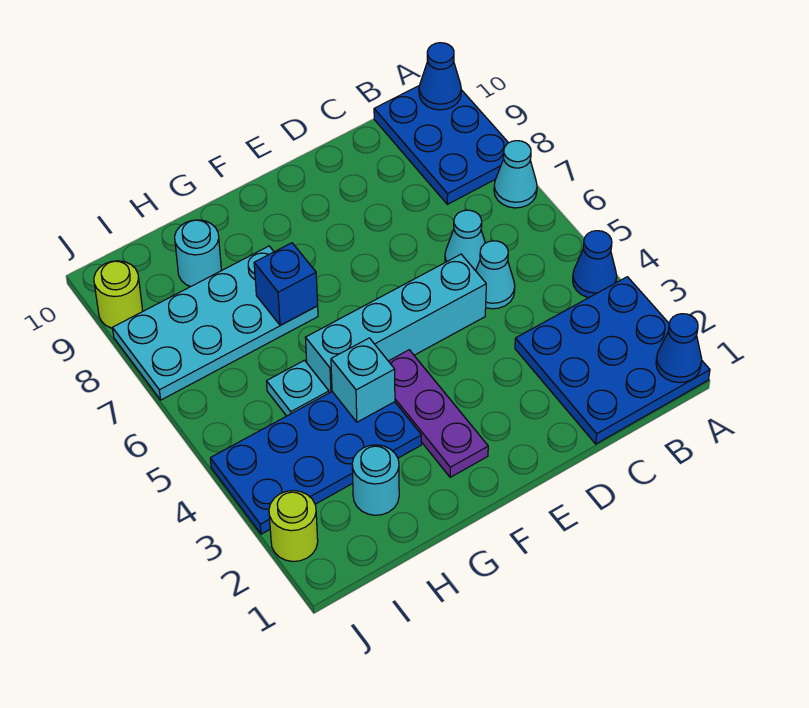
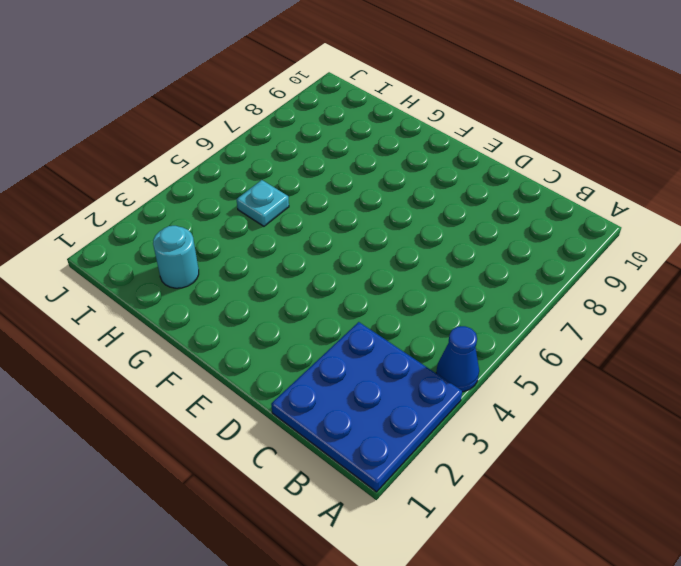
none -> cyan cone A7 level 1
none -> blue plate A8:B10 level 1
none -> cyan cone C5 level 1

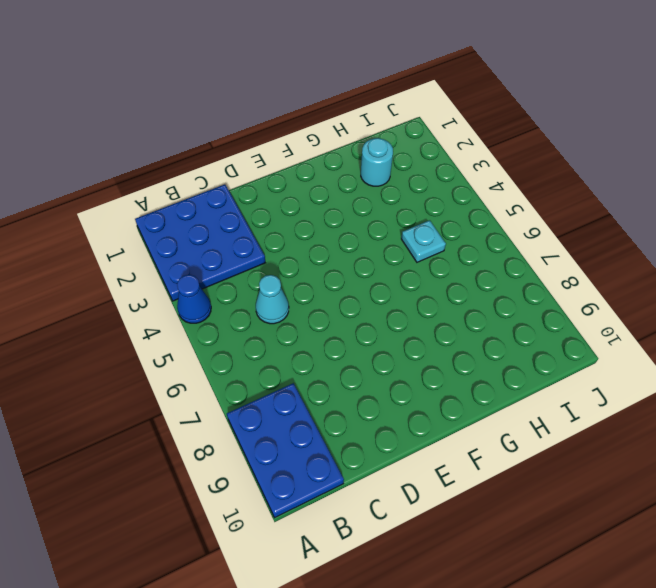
none -> cyan cone A7 level 1
none -> cyan cone C6 level 1
none -> cyan brick D5:G5 level 1

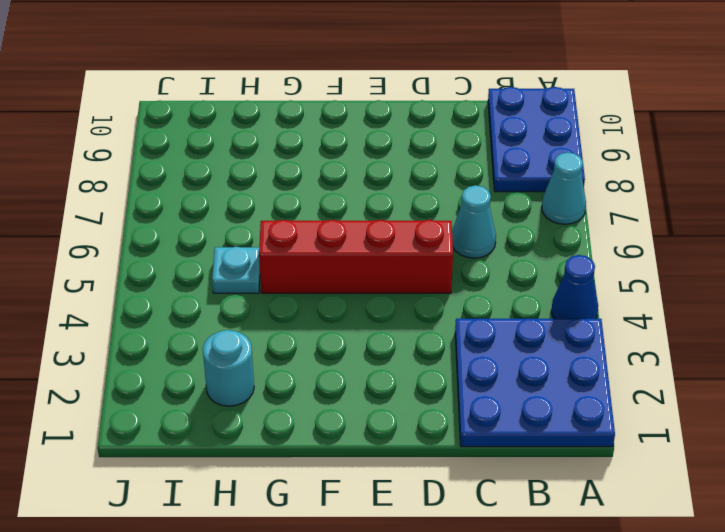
red brick D5:G5 level 1 -> cyan brick D5:G5 level 1
none -> cyan cone C5 level 1
none -> purple plate F2:F4 level 1
none -> blue plate G3:J4 level 1

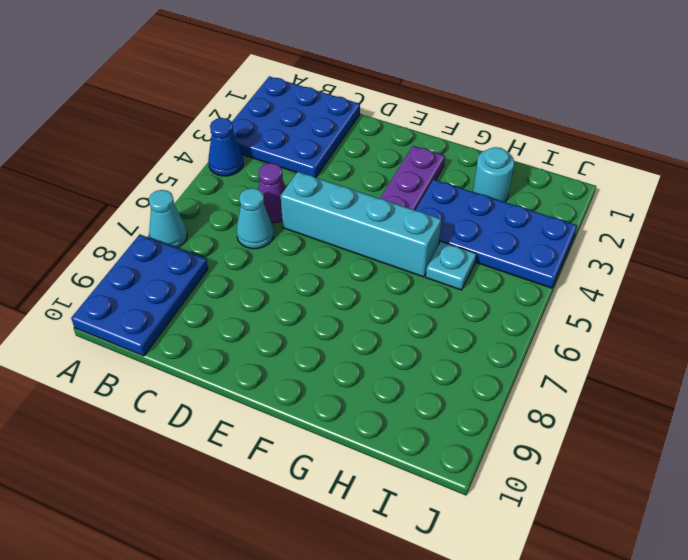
purple cone C5 level 1 -> cyan cone C5 level 1
none -> cyan plate G7:J8 level 1
none -> cyan round brick H9 level 1
none -> lime round brick J2 level 1

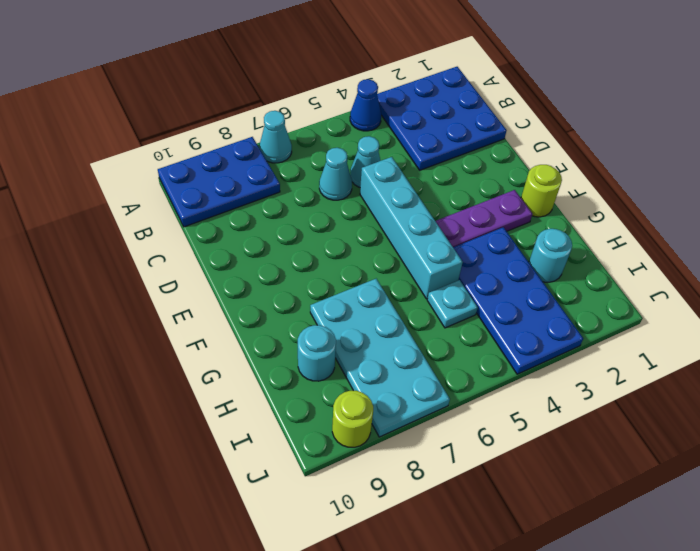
lime round brick F1 level 1 -> lime round brick J2 level 1
none -> blue cone A1 level 2
none -> blue cone A10 level 2
none -> cyan brick G4 level 2

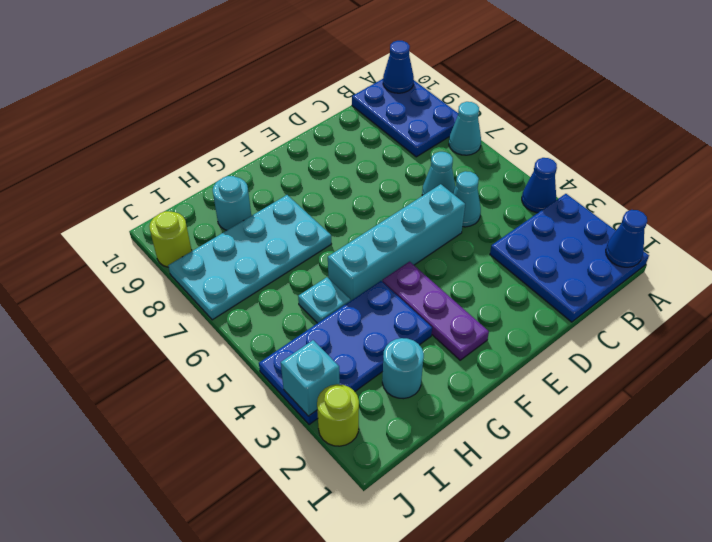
cyan brick J3 level 2 -> cyan brick G4 level 2
none -> blue brick G7 level 2

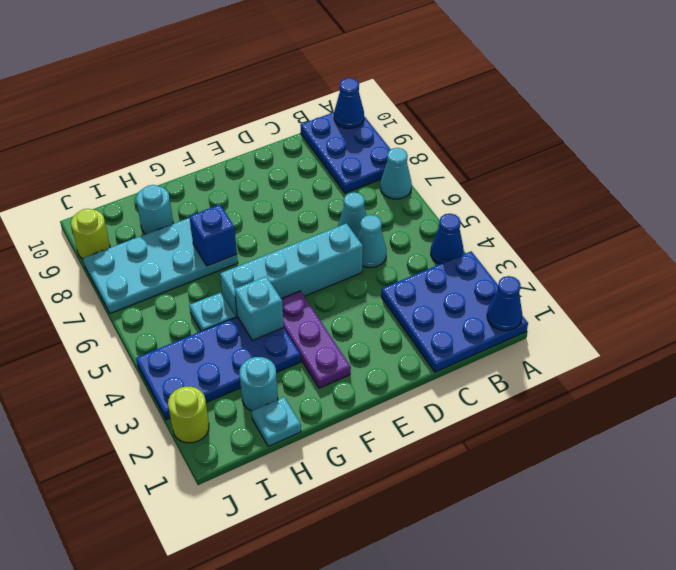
cyan plate H1 level 1 -> none

